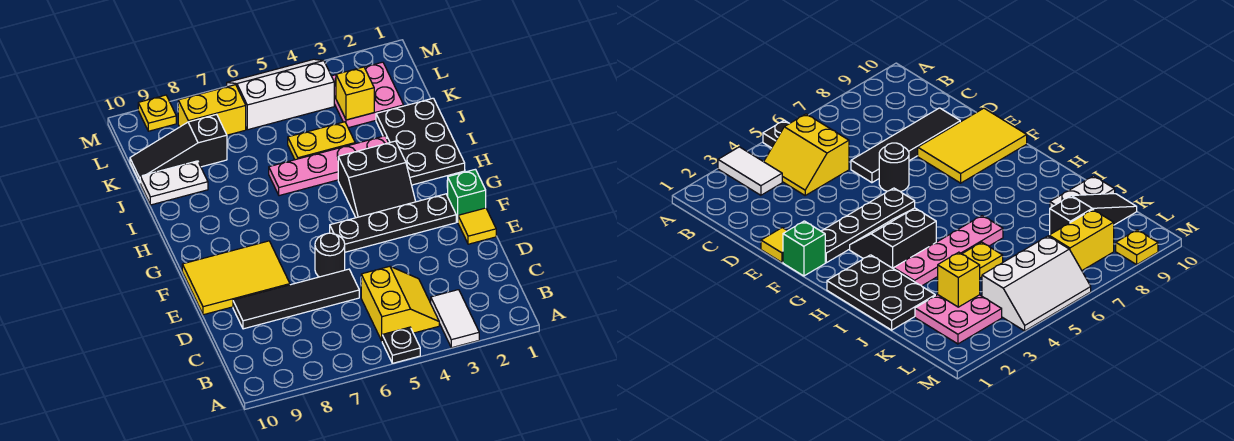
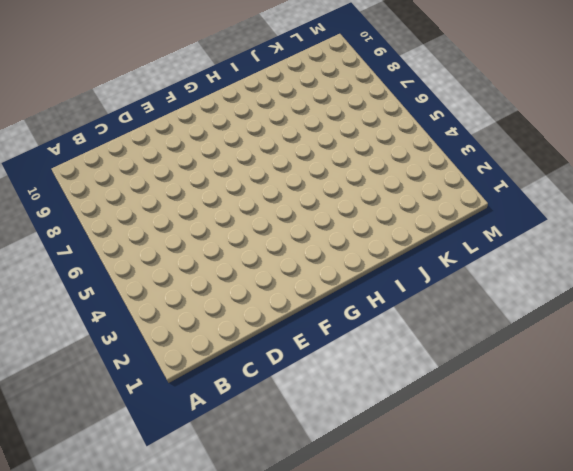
none -> white tile A3:B3 level 1
none -> black plate A5 level 1
none -> yellow slope B4:C5 level 1 top 5

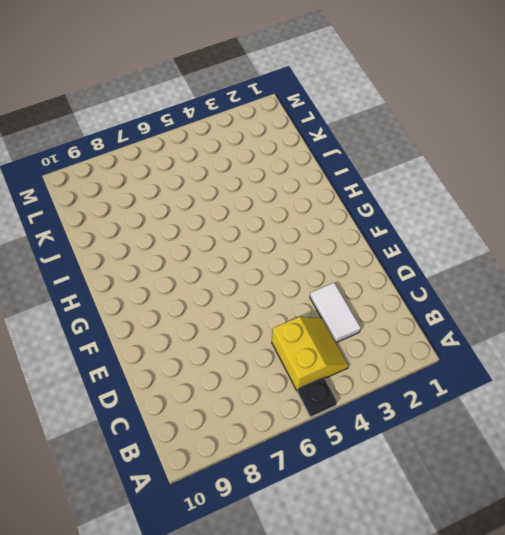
white tile C3:D3 level 1 -> white tile A3:B3 level 1
none -> black tile D6:D9 level 1
none -> yellow tile E1 level 1
none -> black round brick E6 level 1

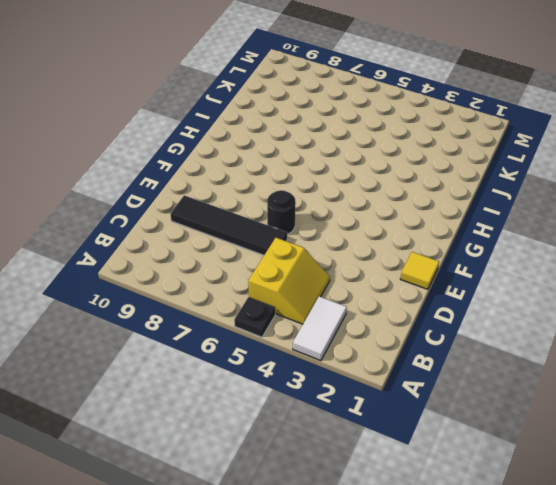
none -> yellow tile E8:F10 level 1
none -> green brick F1 level 1
none -> black plate F2:F5 level 1

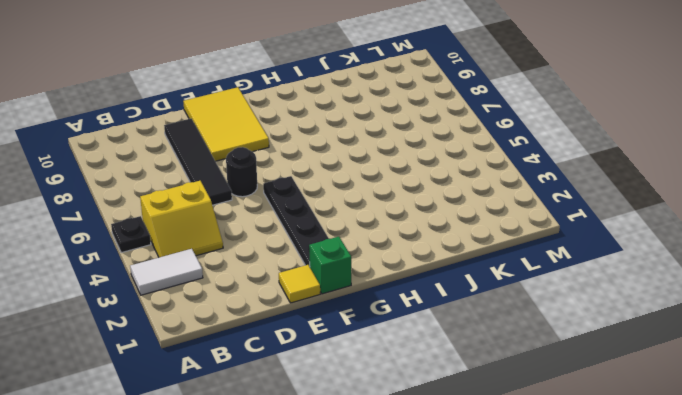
none -> black slope G3:H4 level 1 top H
none -> black plate H1:J2 level 1
none -> pink plate I3:I6 level 1

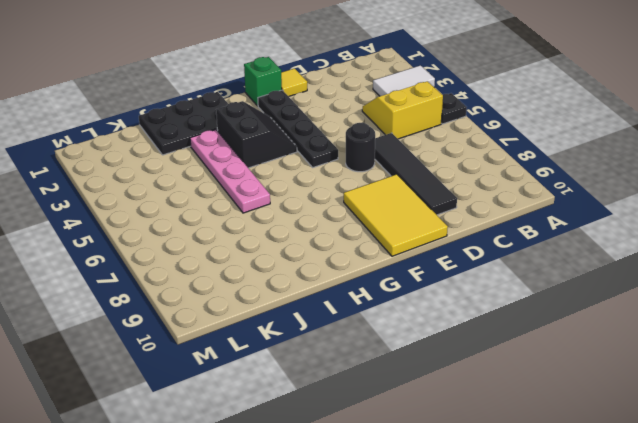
none -> yellow plate J4:J5 level 1
none -> white plate J9:J10 level 1
none -> pink plate K2:L3 level 1

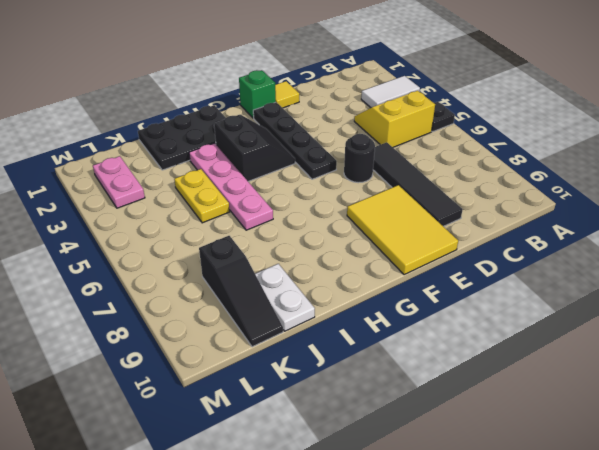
pink plate L2:L3 level 1 -> pink plate K2:L3 level 1
none -> white slope L4:M6 level 1 top L
none -> yellow brick L7:L8 level 1
none -> yellow plate M9 level 1

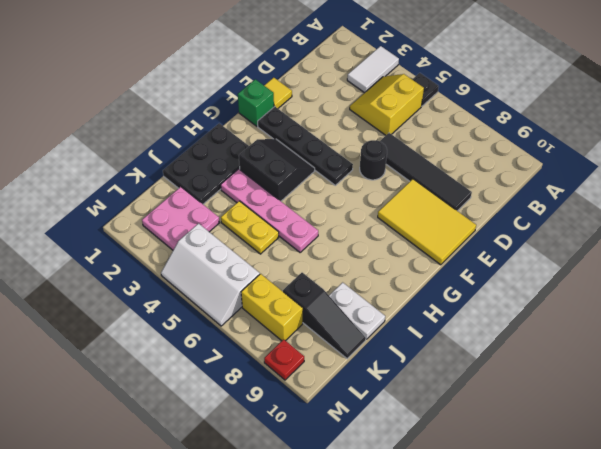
red plate M9 level 1 -> yellow plate M9 level 1
none -> yellow brick K3 level 2

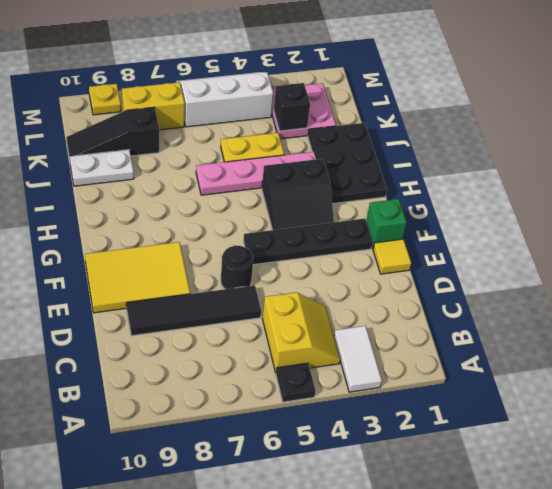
black brick K3 level 2 -> yellow brick K3 level 2

